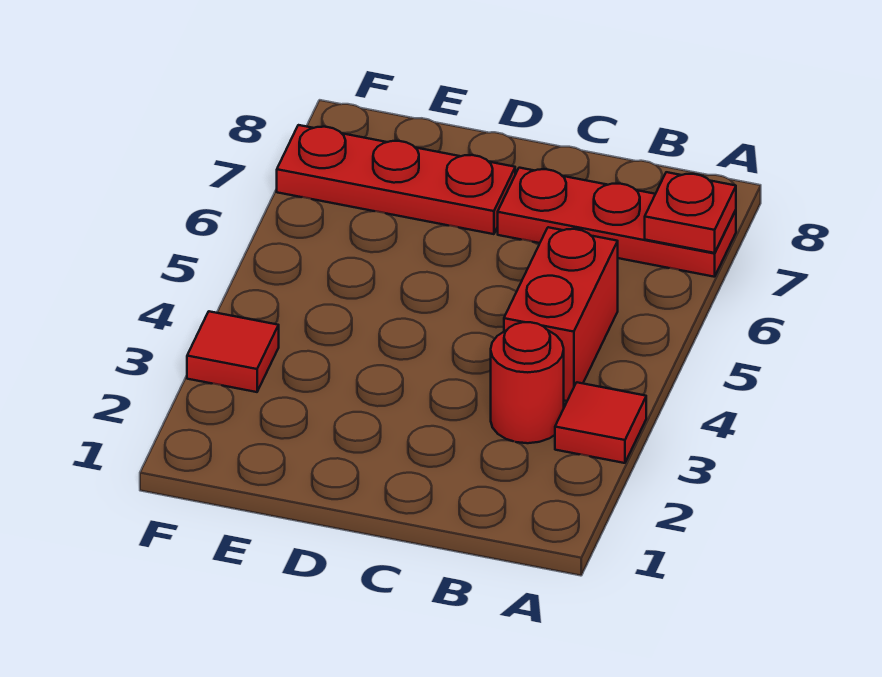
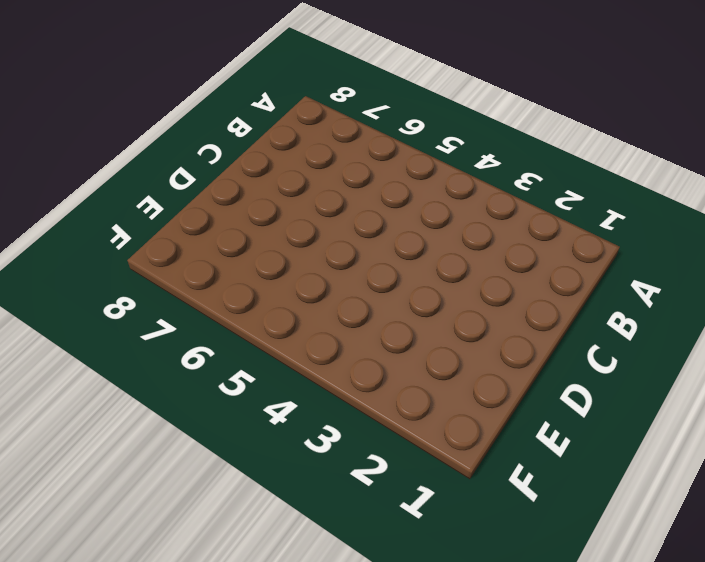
none -> red tile A3 level 1
none -> red plate A7:C7 level 1

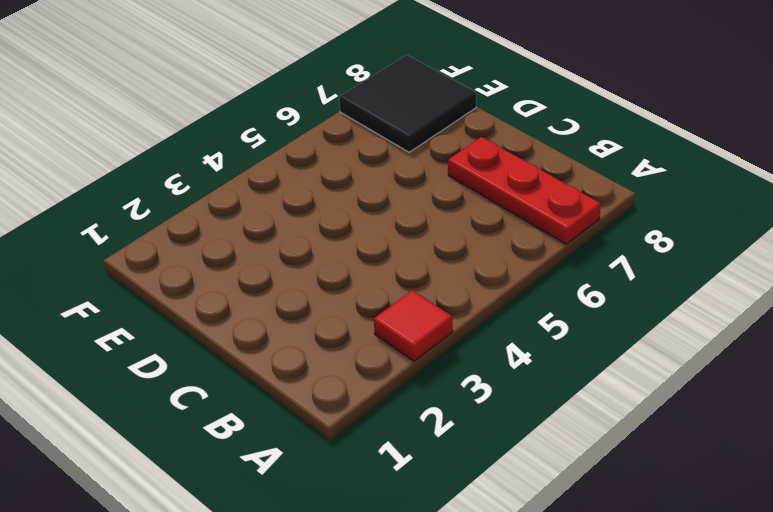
black tile E7:F8 level 1 -> red plate D7:F7 level 1
none -> red round brick B3 level 1
none -> red brick B4:B5 level 1

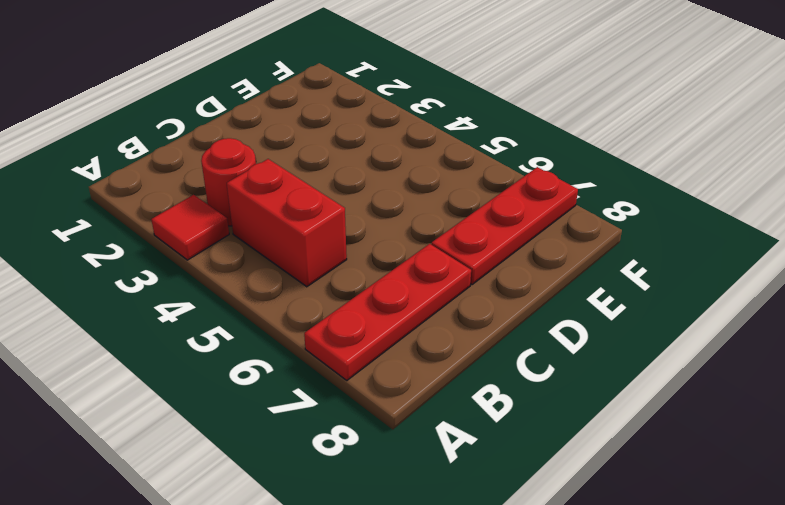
none -> red tile F3 level 1
none -> red plate A7 level 2

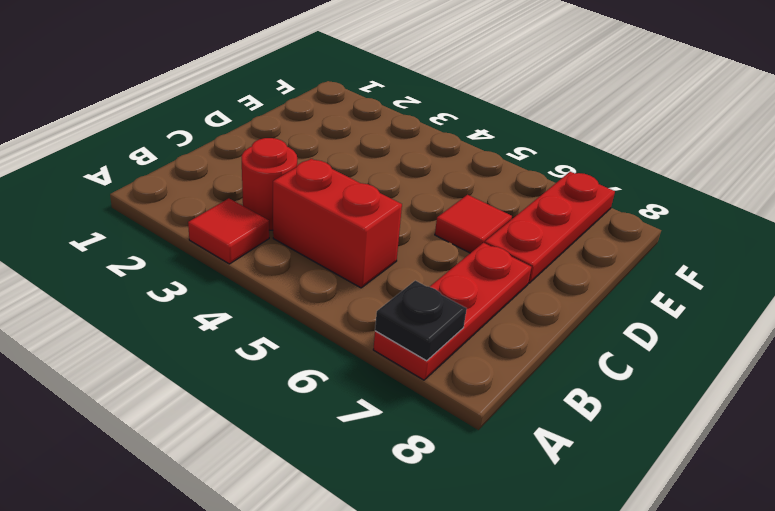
black plate A7 level 2 -> red plate A7 level 2
red tile D6 level 1 -> red tile F3 level 1

